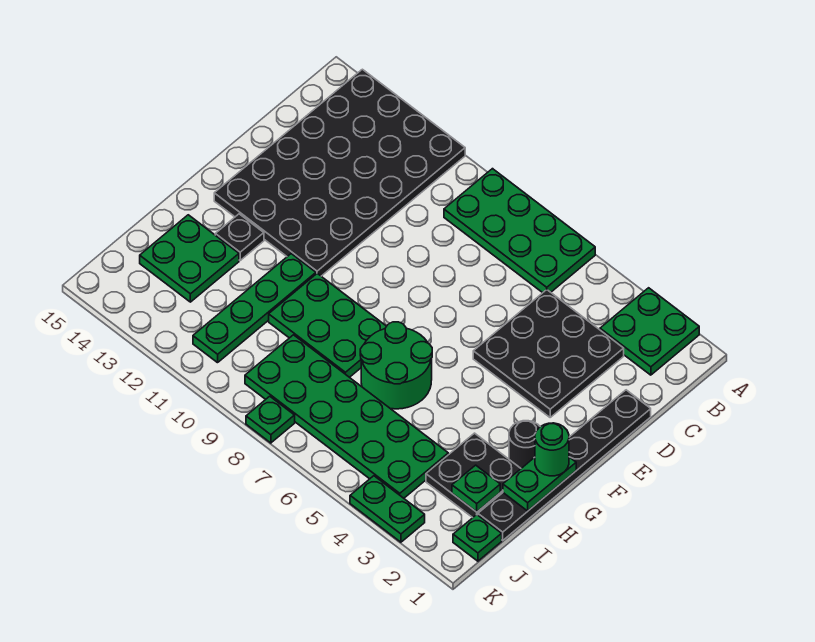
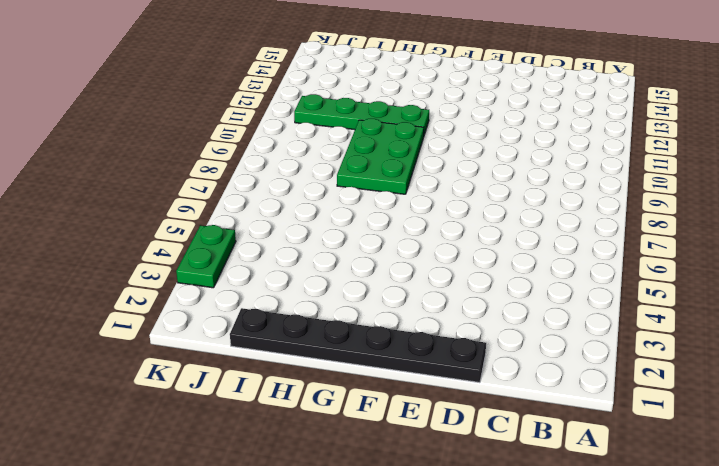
none -> green plate A2:B3 level 1
none -> green plate A6:B9 level 1
none -> black plate A11:F14 level 1

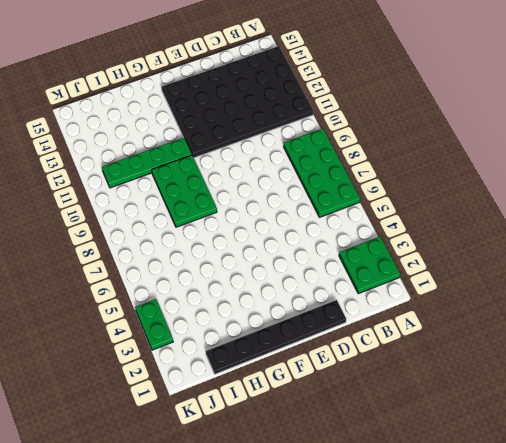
none -> black plate C3:E5 level 1
none -> black round brick G2 level 1
none -> green round brick G6:H7 level 1

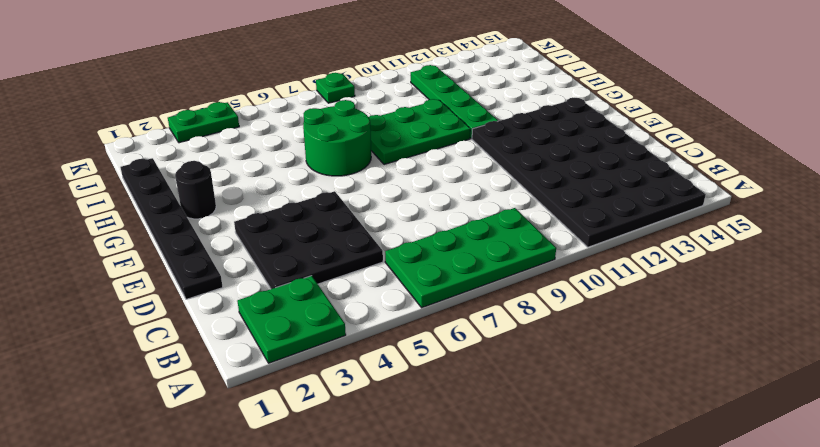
none -> black plate G13 level 1
none -> black plate H2:I3 level 1
none -> green plate H13:I14 level 1

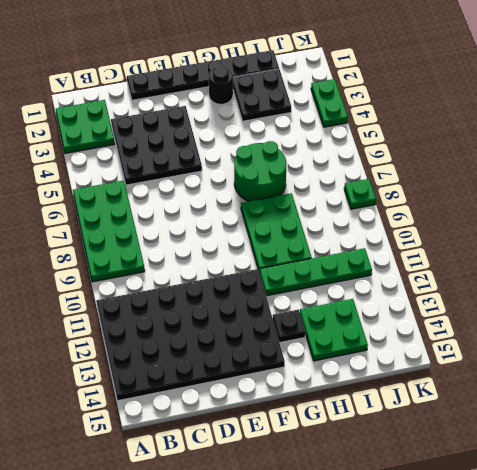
none -> green plate I4:J9 level 1
none -> green plate J1 level 1
none -> green plate G1:H1 level 2

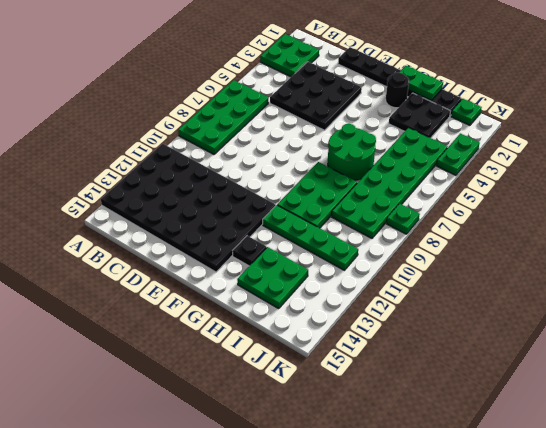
none -> green plate I2 level 2
none -> green round brick G1 level 3

